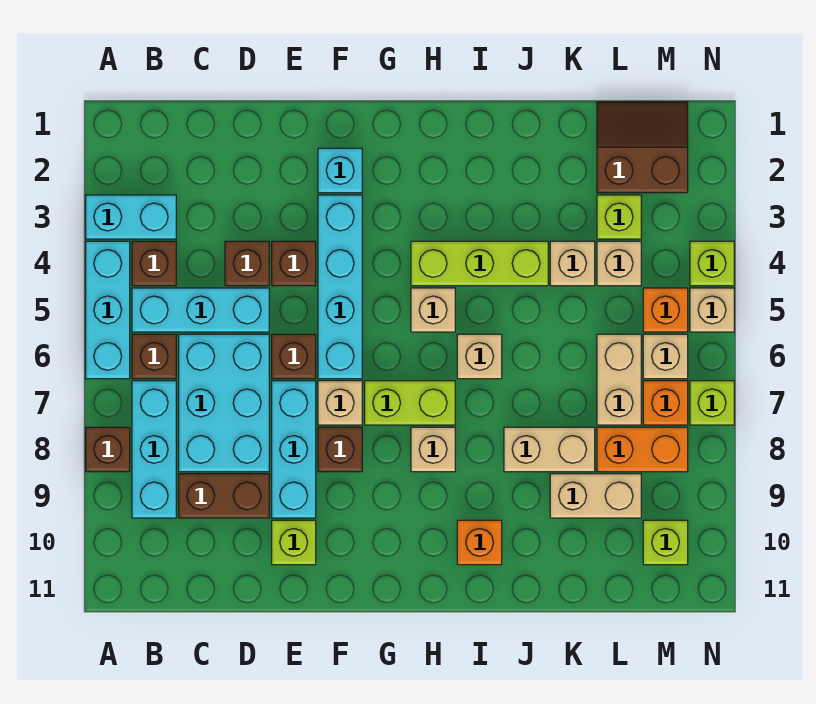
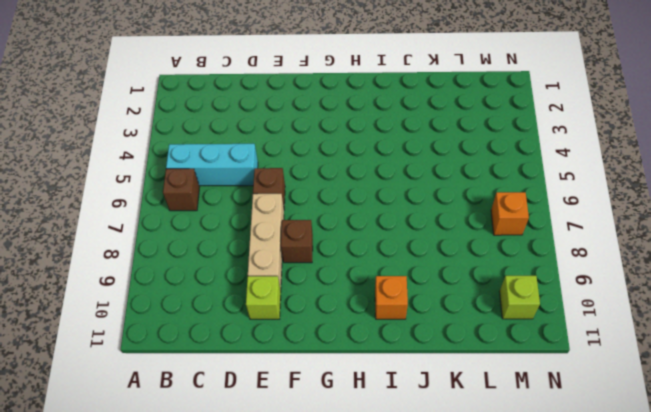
tan brick E7:E9 level 1 -> cyan brick E7:E9 level 1
none -> cyan brick A3:B3 level 1
none -> cyan brick A4:A6 level 1
none -> brown brick A8 level 1
none -> brown brick B4 level 1

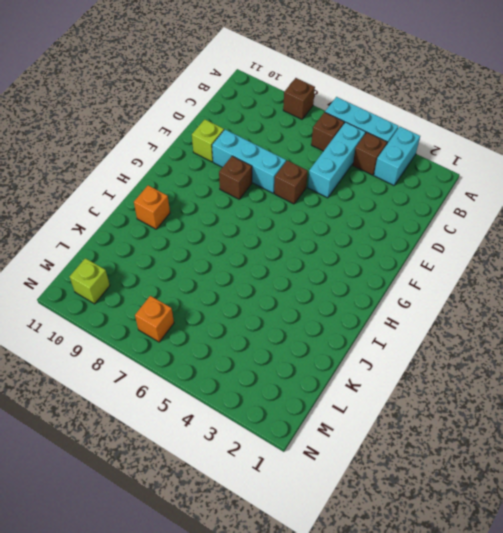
none -> cyan brick B7:B9 level 1
none -> cyan brick C6:D8 level 1
none -> brown brick C9:D9 level 1
none -> brown brick D4 level 1

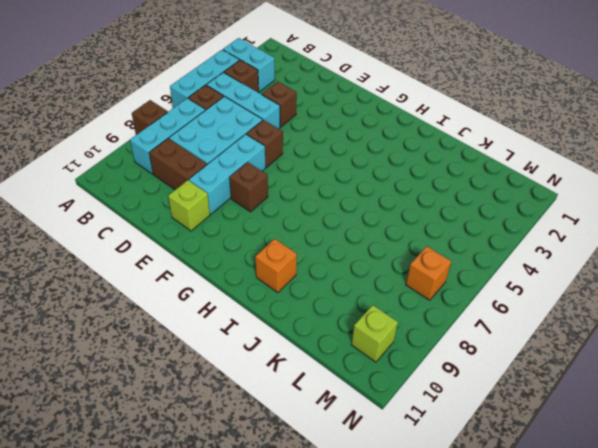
none -> brown brick E4 level 1
none -> cyan brick F2 level 1
none -> cyan brick F3:F6 level 1
none -> tan brick F7 level 1

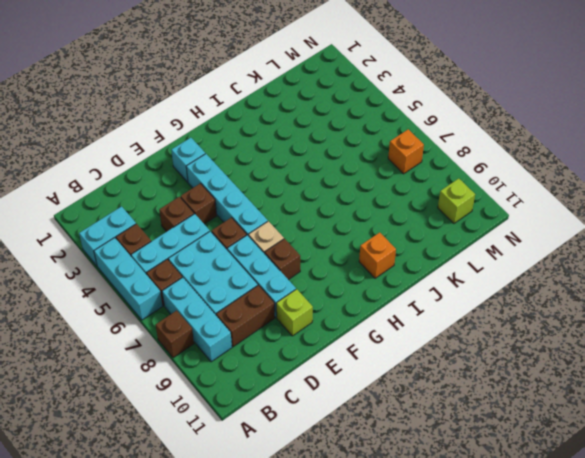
none -> lime brick G7:H7 level 1
none -> lime brick H4:J4 level 1
none -> tan brick H5 level 1
none -> tan brick H8 level 1

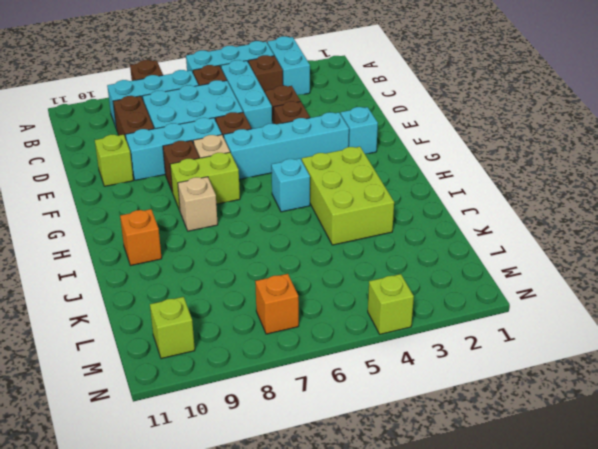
lime brick G7:G8 level 1 -> lime brick G7:H7 level 1
lime brick H3:J4 level 1 -> lime brick H4:J4 level 1
cyan brick H5 level 1 -> tan brick H5 level 1
none -> tan brick I6 level 1
none -> tan brick J8:K8 level 1
none -> tan brick K4 level 1
none -> tan brick K9:L9 level 1

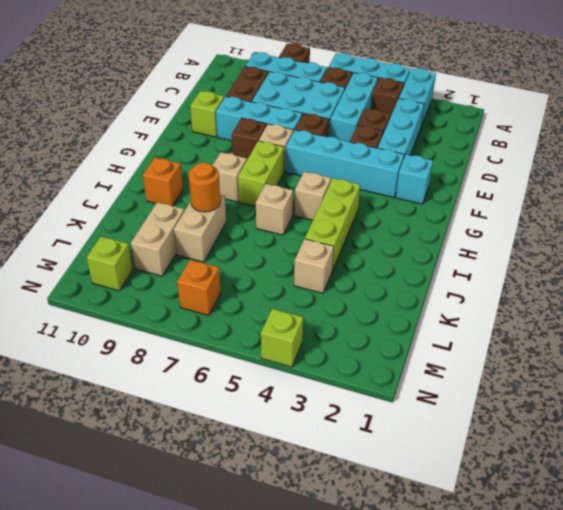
cyan brick C3:E3 level 1 -> none
orange round brick J8 level 2 -> none
none -> brown slope L1:M2 level 1 top 2
none -> lime brick L3 level 1
none -> tan brick L4 level 1
none -> tan brick L6:L7 level 1

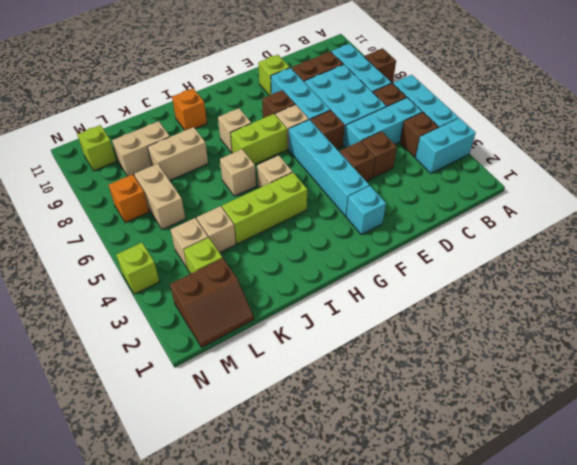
none -> orange brick L8:M8 level 1
none -> orange brick M5 level 1
none -> tan brick M6 level 1
none -> tan brick N5 level 1

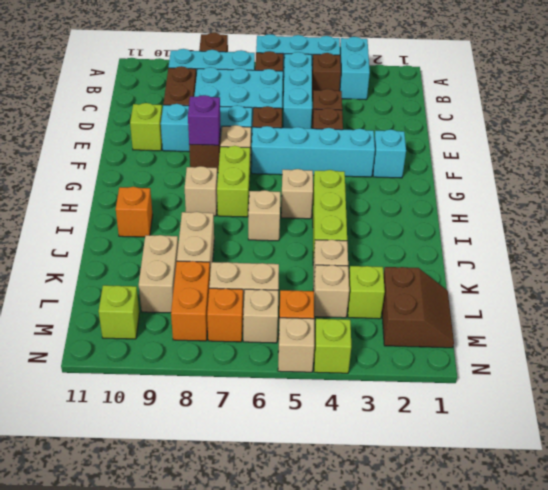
purple brick F8 level 2 -> none
none -> lime brick N7 level 1

